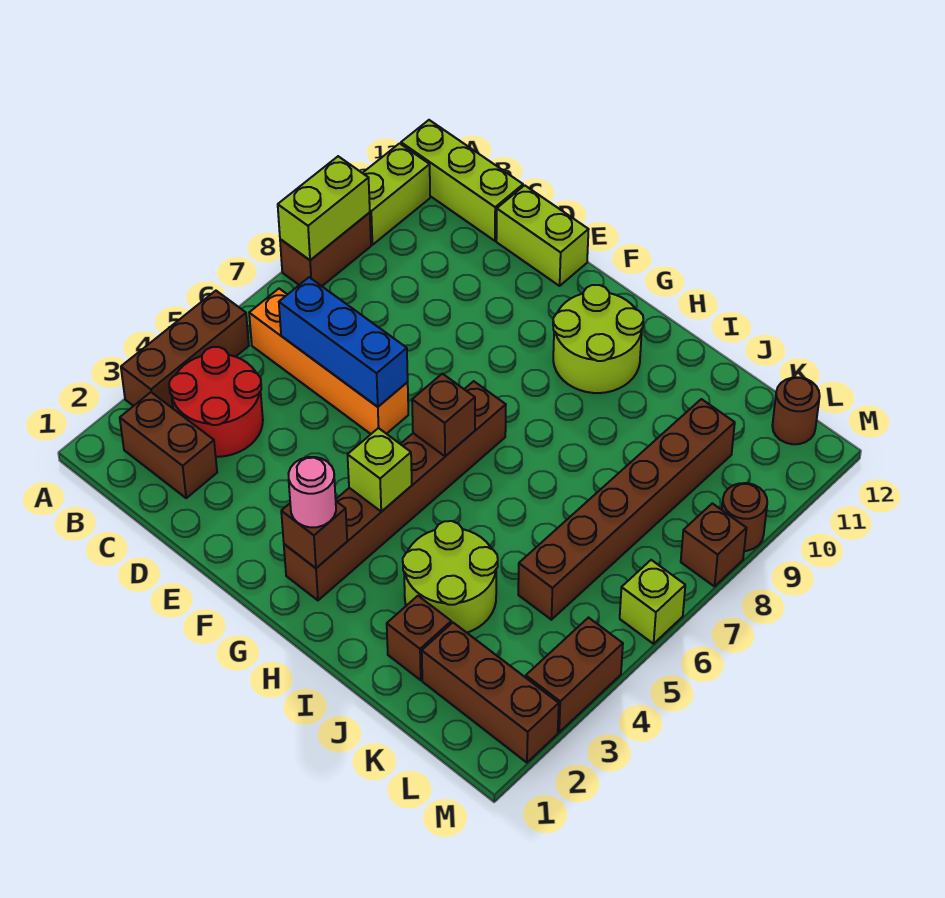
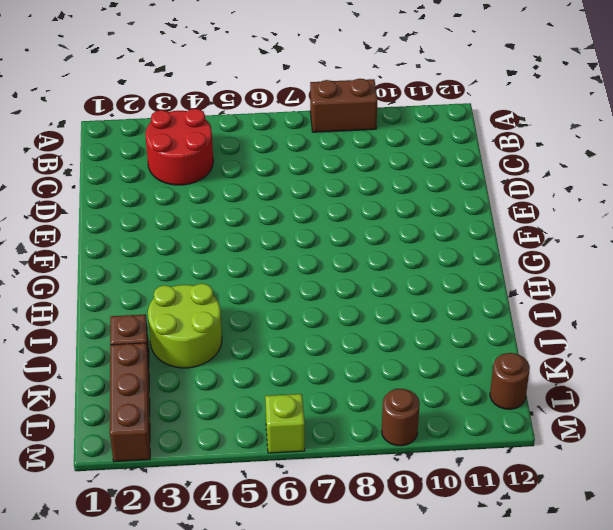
none -> brown brick A3:A5 level 1
none -> lime brick A10:A11 level 1
none -> lime brick A12:C12 level 1

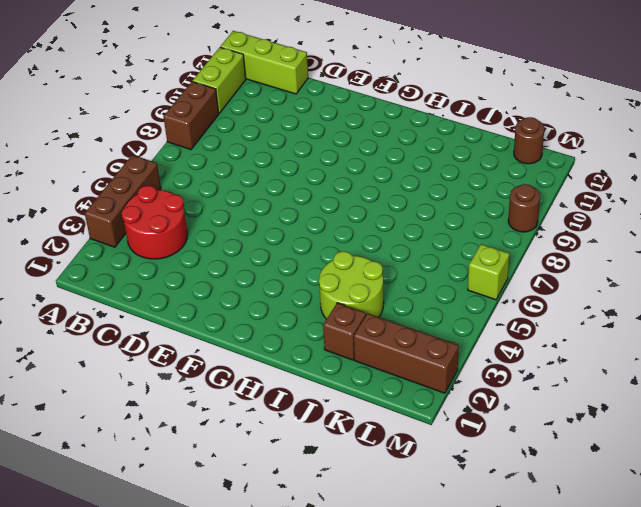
none -> brown brick B2:C2 level 1
none -> orange brick B6:E6 level 1
none -> lime brick D12:E12 level 1

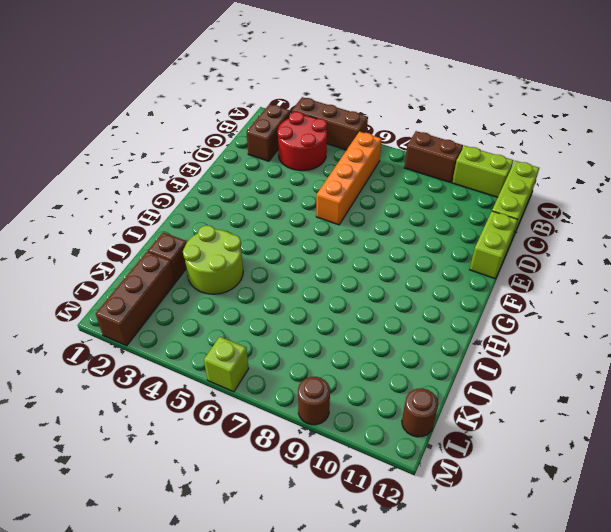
none -> brown brick G2:G7 level 1
none -> lime round brick G10:H11 level 1
none -> brown brick K5:K10 level 1

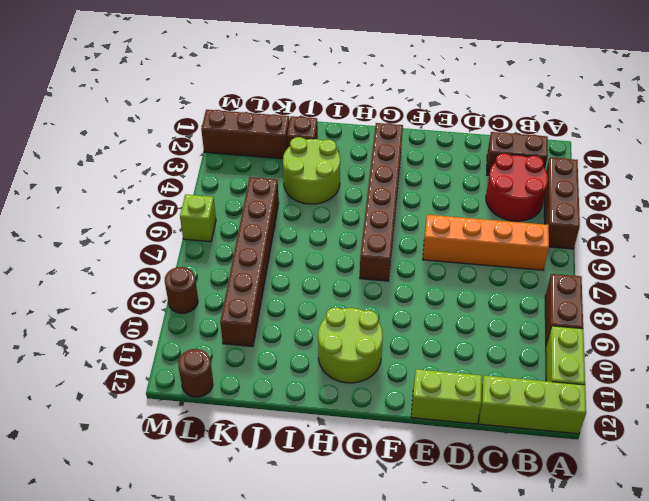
none -> brown brick M3:M4 level 1
none -> brown brick M8 level 1
none -> lime brick A8:A9 level 2

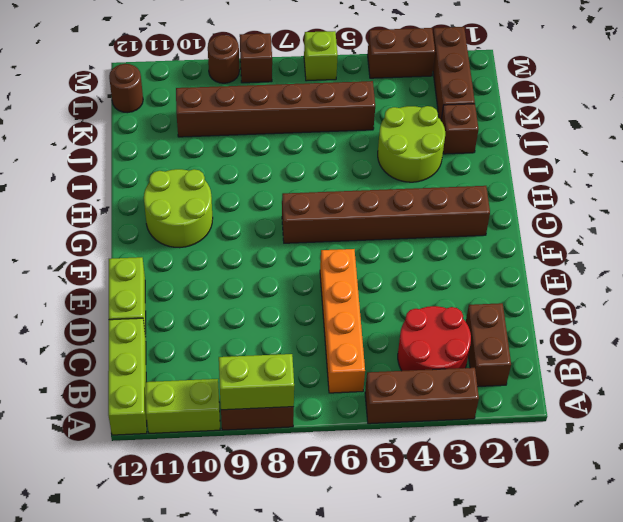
none -> blue brick C6:E6 level 2
none -> brown brick G2 level 2
none -> lime brick G4 level 2

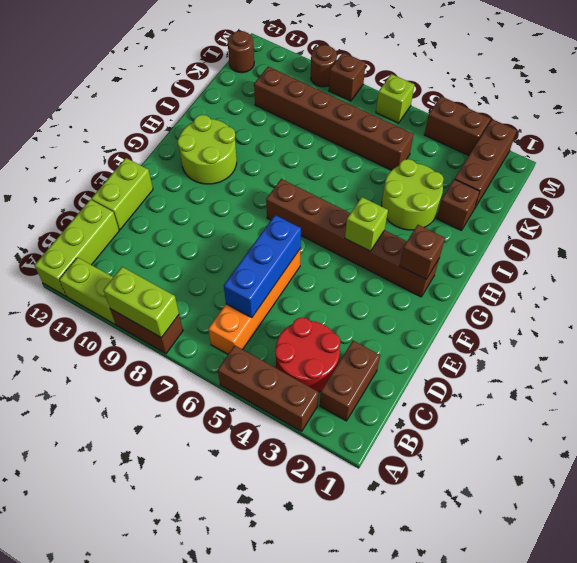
none -> brown brick G6 level 2
none -> pink round brick G2 level 3

